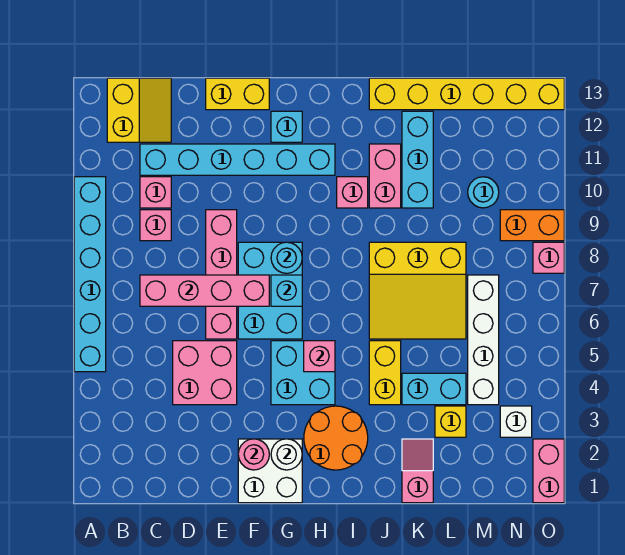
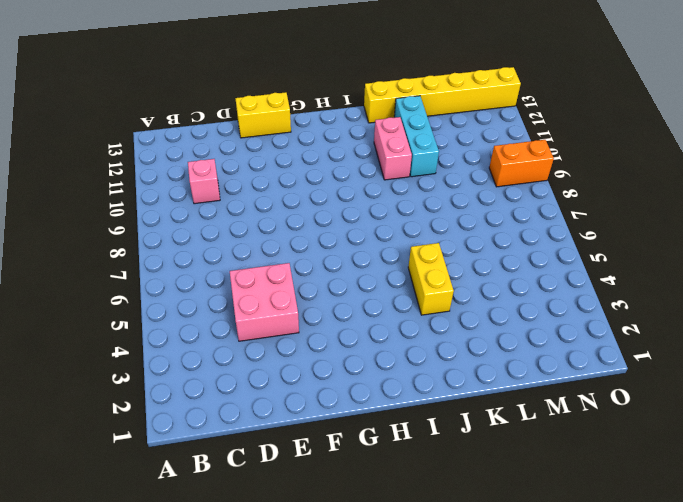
none -> cyan brick A5:A10 level 1
none -> yellow slope B12:C13 level 1 top B
none -> pink brick C9 level 1
none -> cyan brick C11:H11 level 1

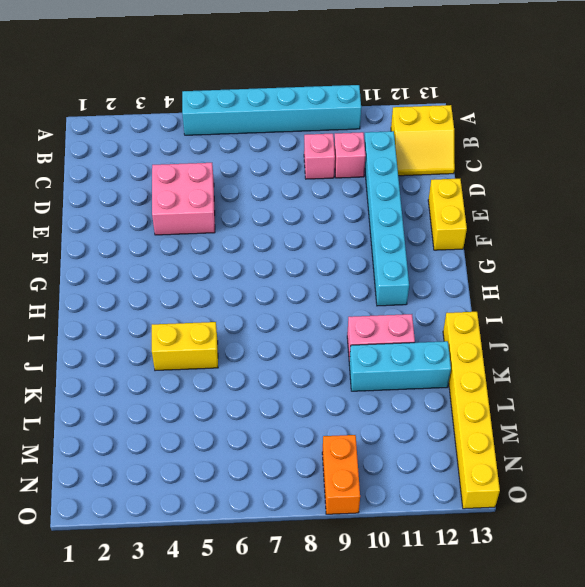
none -> pink brick E6:E9 level 1
none -> white brick F1:G2 level 1
none -> cyan brick F6:G8 level 1
none -> cyan brick G4:H5 level 1

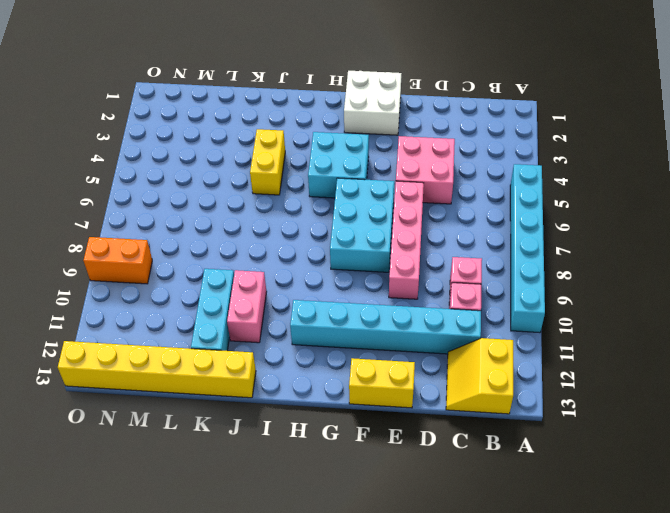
none -> cyan brick G12 level 1
none -> orange round brick H2:I3 level 1
none -> pink brick I10 level 1
none -> yellow slope J6:L8 level 1 top 8

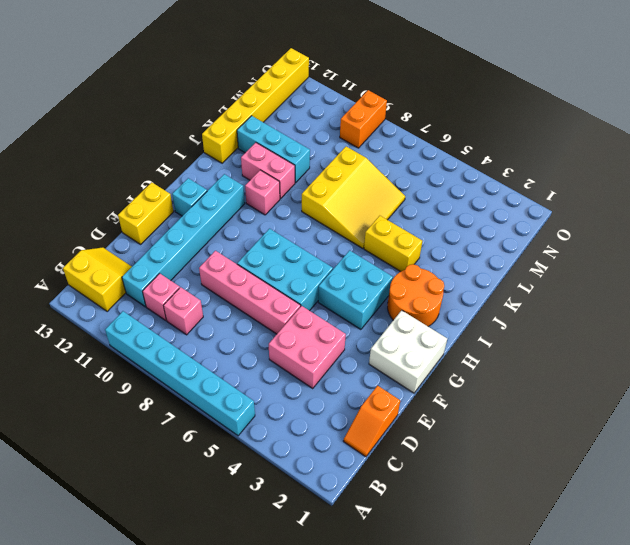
orange slope C1:D1 level 1 top D -> none
none -> pink slope K1:K2 level 1 top 1
none -> cyan brick K4:L4 level 1
none -> yellow brick L3 level 1
none -> white brick M4:M7 level 1

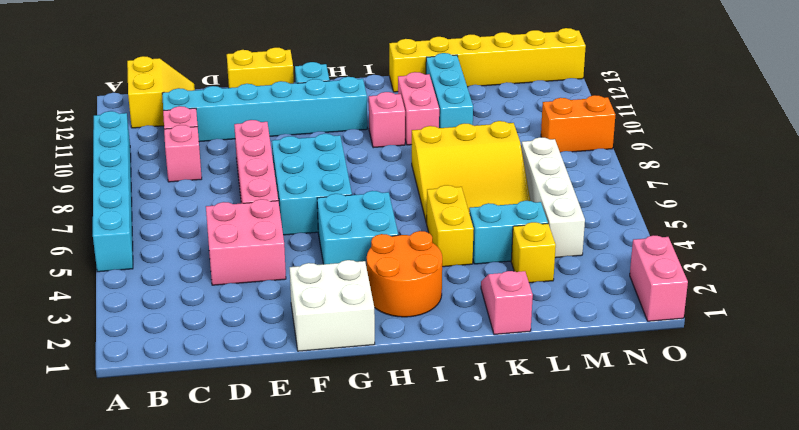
none -> cyan round brick M10 level 1
none -> white brick N3 level 1
none -> pink brick O8 level 1
none -> pink brick C7:F7 level 2

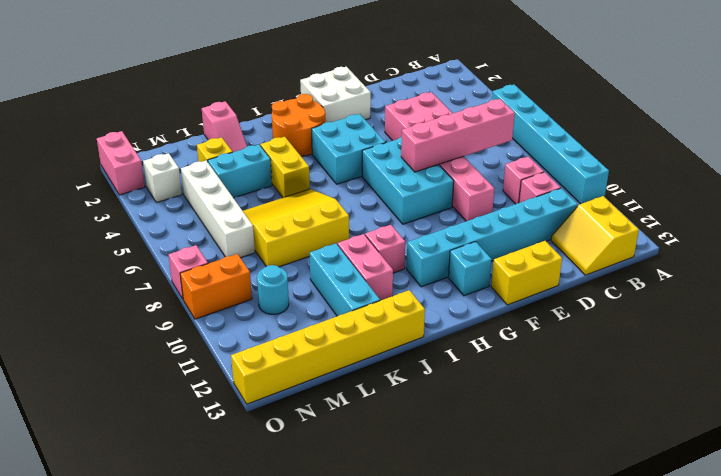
none -> pink round brick F2 level 2
none -> white round brick G2 level 2
none -> cyan brick G7 level 2
none -> cyan round brick G8 level 2

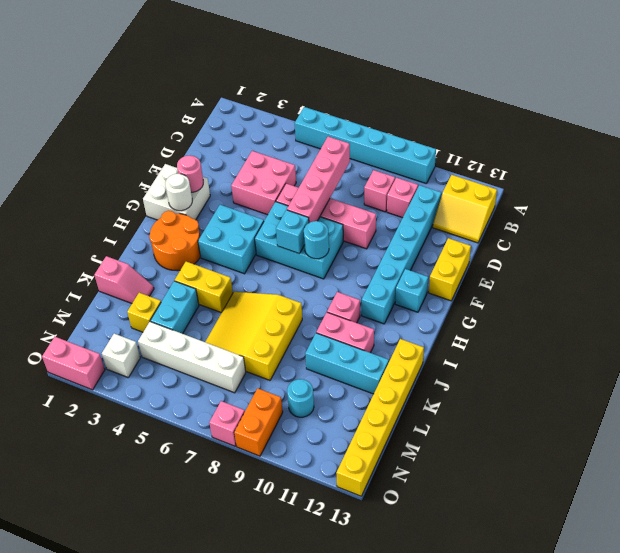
none -> pink brick H5 level 2

